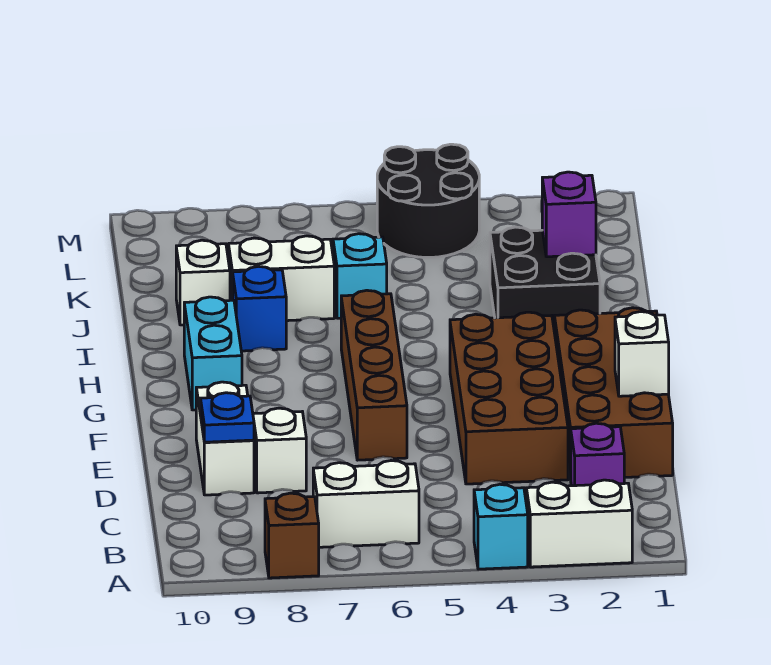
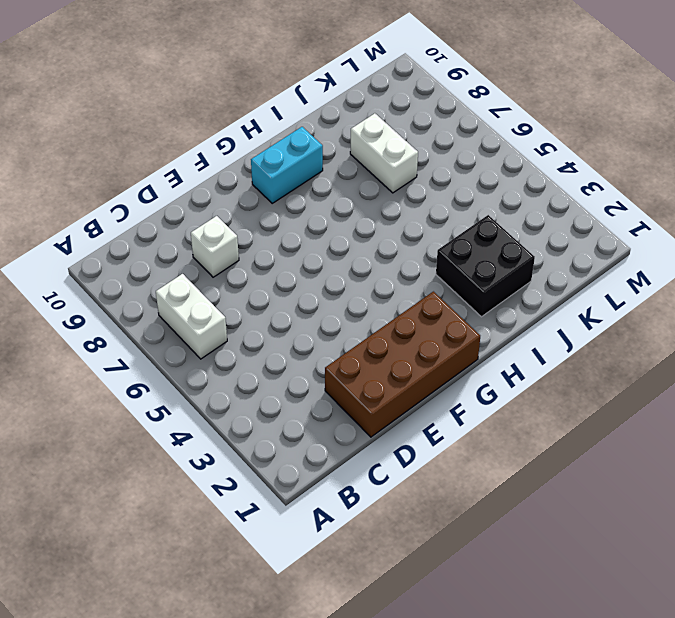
none -> white brick A2:A3 level 1
none -> cyan brick A4 level 1
none -> brown brick A8 level 1

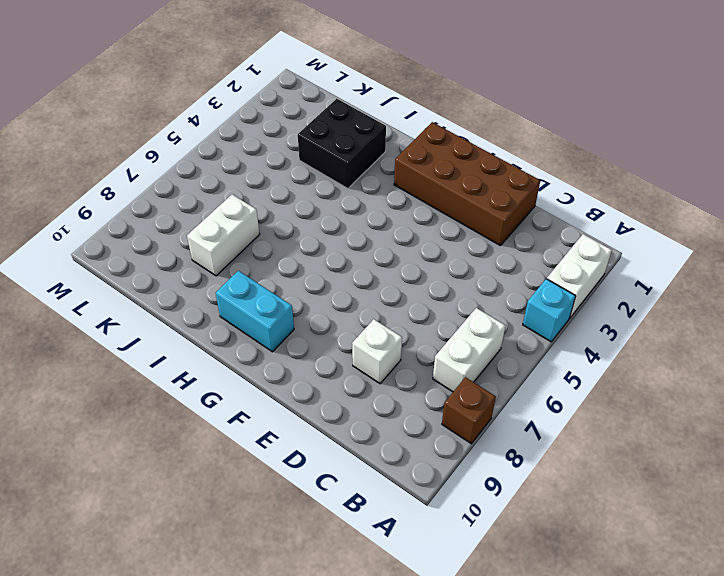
none -> purple brick C2 level 1
none -> brown brick D3:G4 level 1
none -> white brick D9:E9 level 1

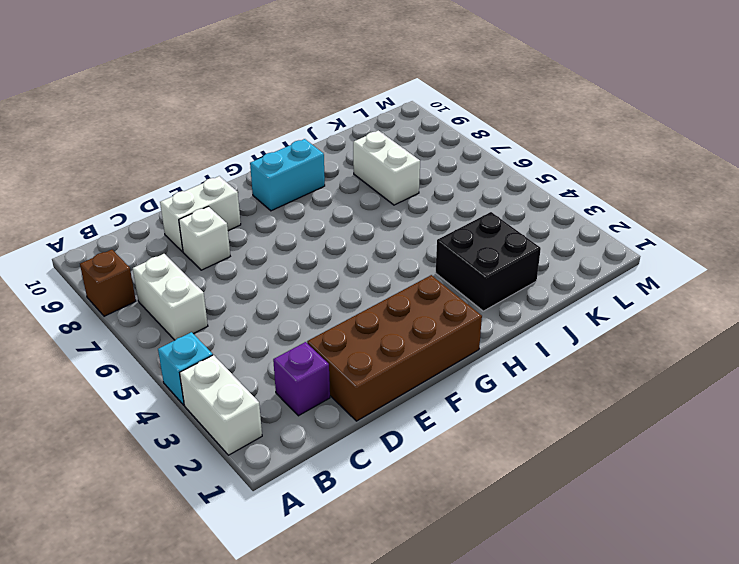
none -> brown brick D3:G4 level 1
none -> brown brick E6:H6 level 1
none -> blue brick I8 level 1

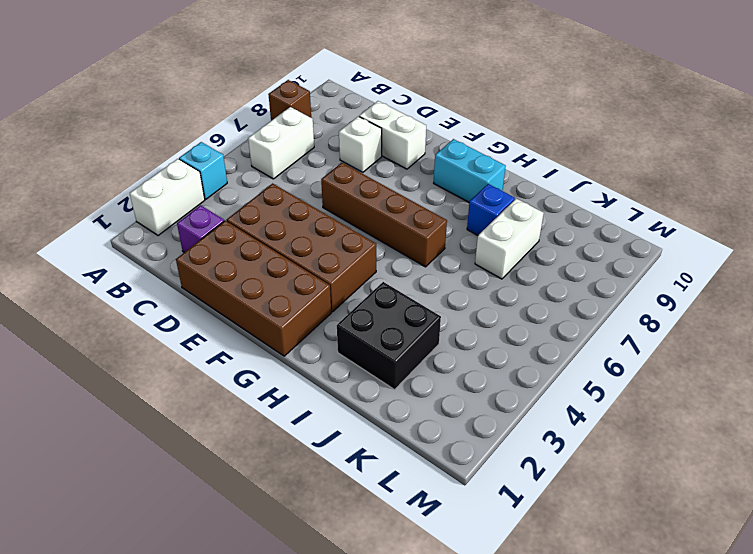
none -> cyan brick J6 level 1
none -> white brick J9 level 1
none -> black round brick L4:M5 level 1

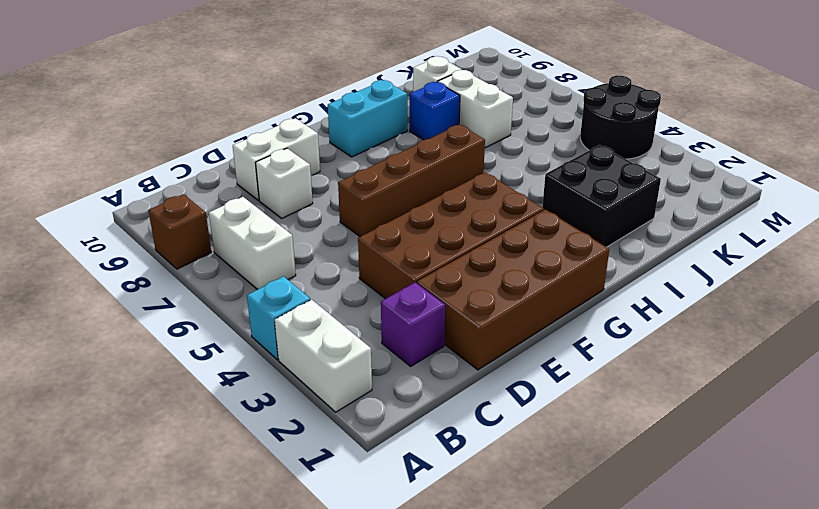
none -> cyan brick J6 level 1
none -> blue plate D9 level 2
none -> white brick E1 level 2

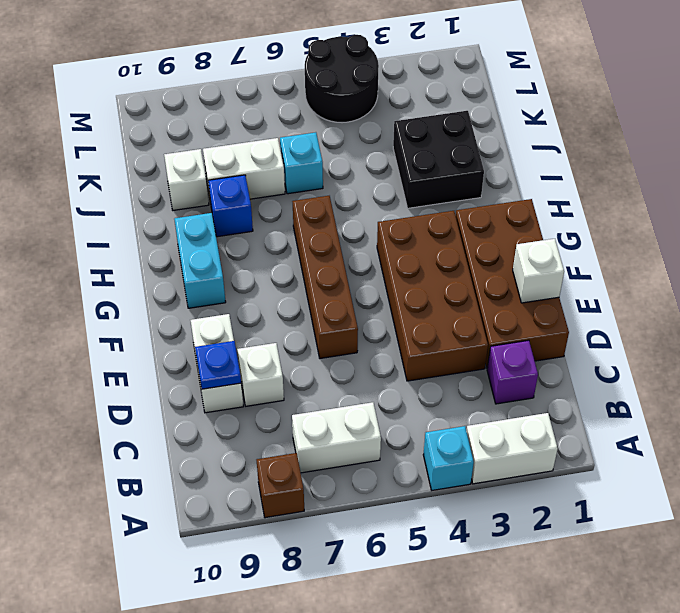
none -> purple brick J2 level 2

